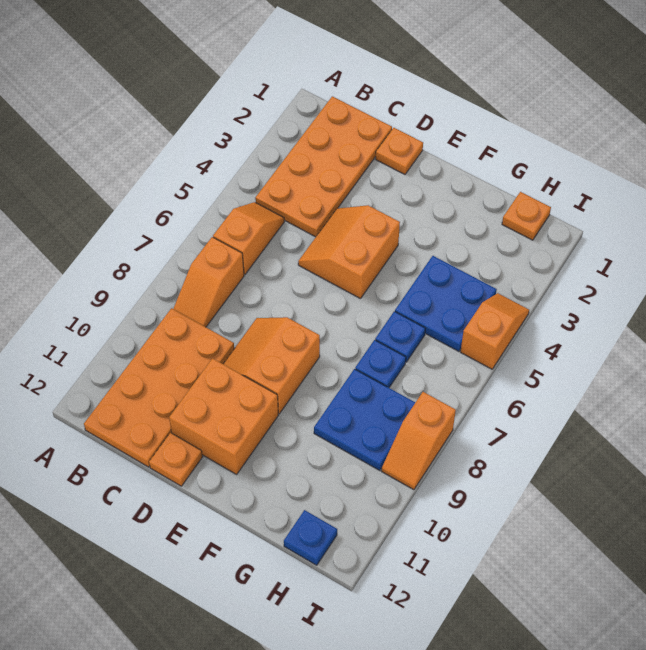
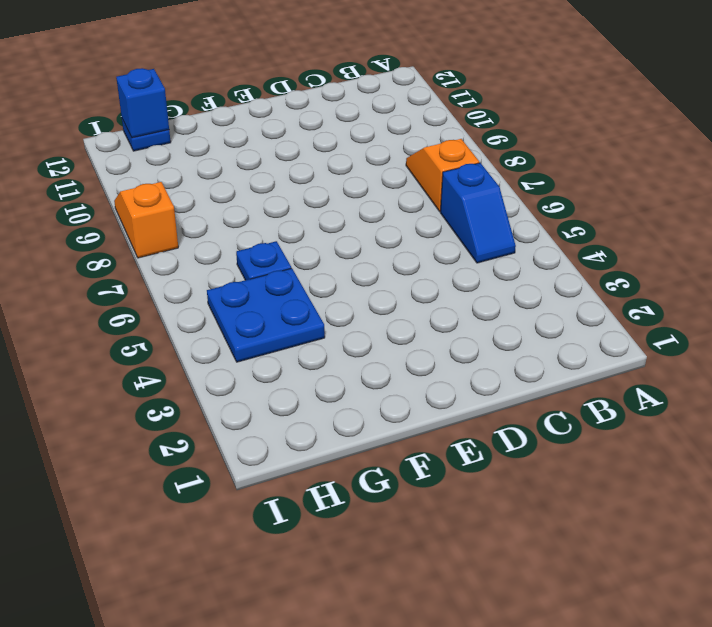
blue slope B5:B6 level 1 top 6 -> orange slope B5:B6 level 1 top 6
blue brick H12 level 2 -> none
none -> orange plate B1:C4 level 1
none -> orange plate B9:C12 level 1
none -> orange plate D1 level 1

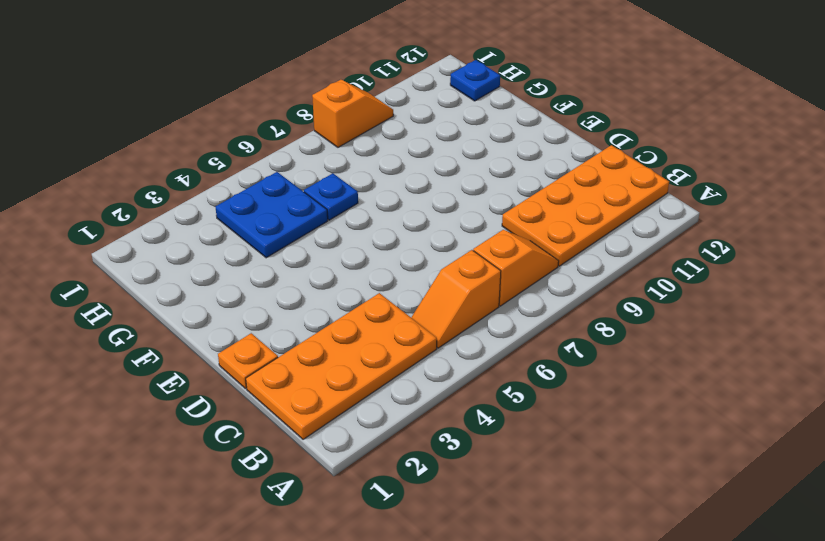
none -> orange slope D4:E5 level 1 top E
none -> orange slope D8:E9 level 1 top E
none -> orange brick D10:E11 level 1

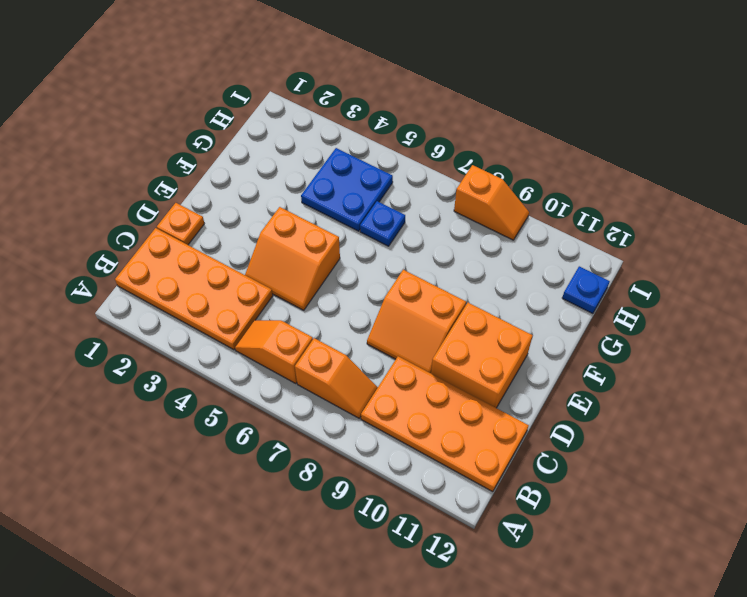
none -> orange plate D12 level 1
none -> blue plate G7 level 1
none -> blue plate G8:H9 level 1

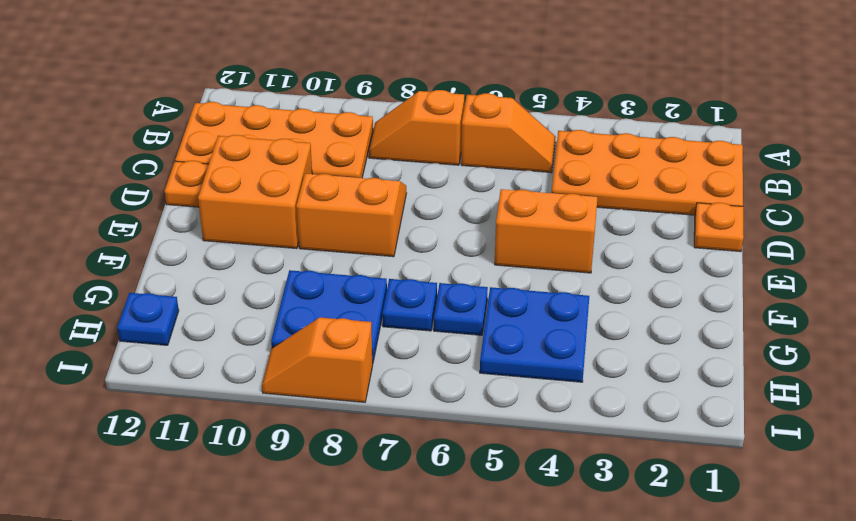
none -> orange plate H1 level 1
none -> orange slope I4:I5 level 1 top 5

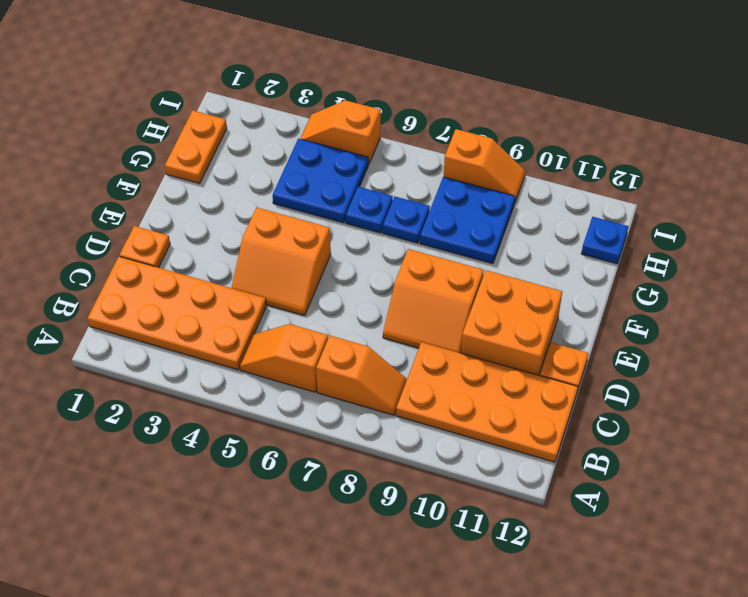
orange plate G1:H1 level 1 -> orange plate H1 level 1

